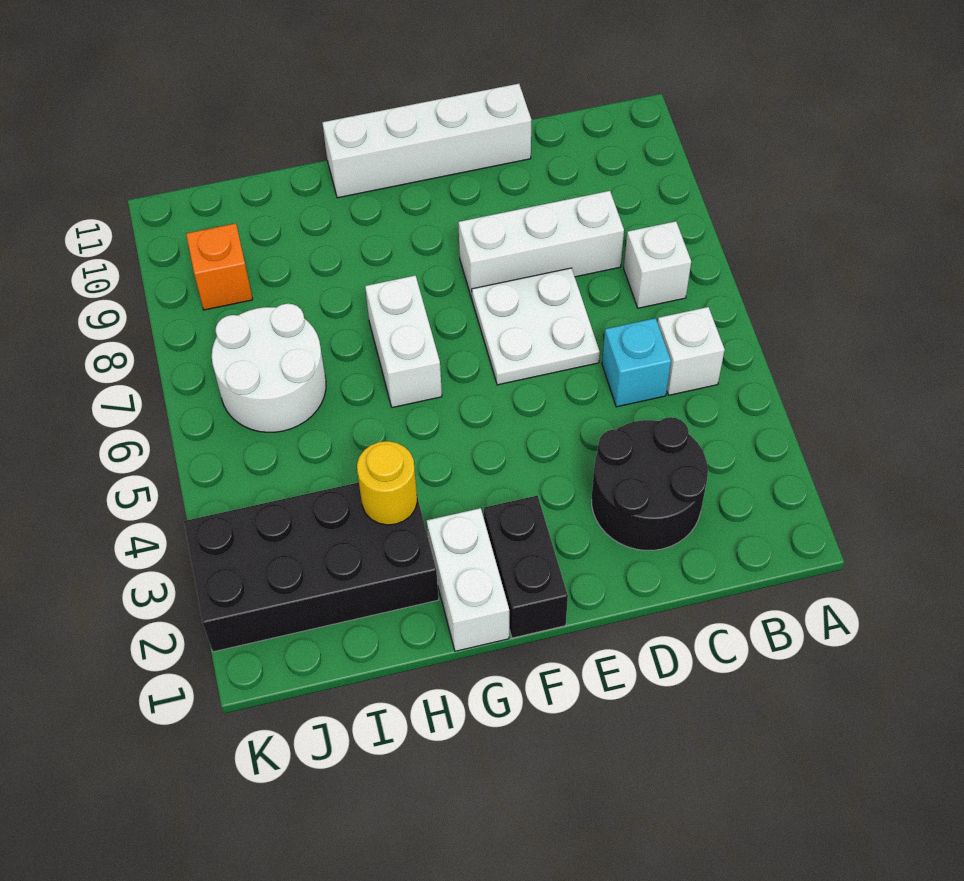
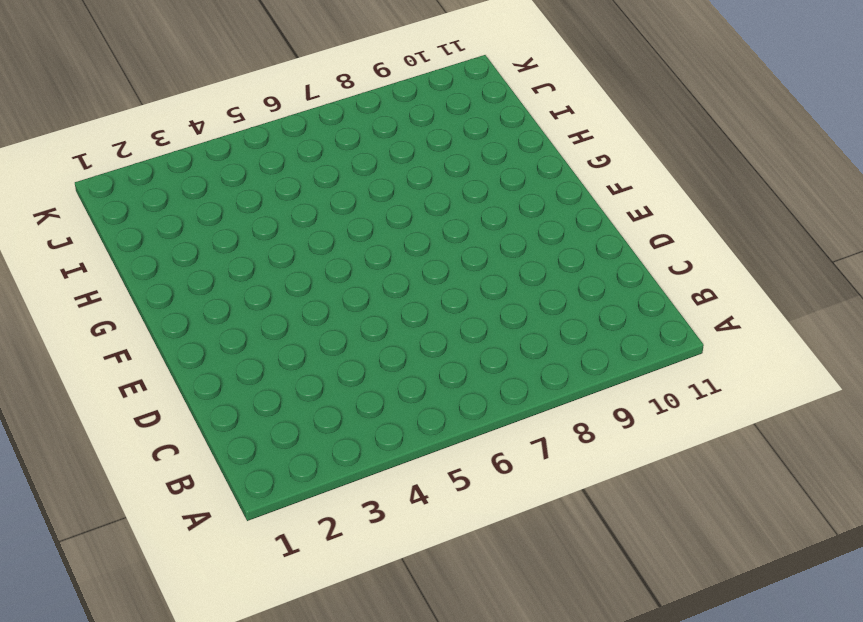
none -> white brick B5 level 1
none -> white brick B7 level 1
none -> black round brick C2:D3 level 1

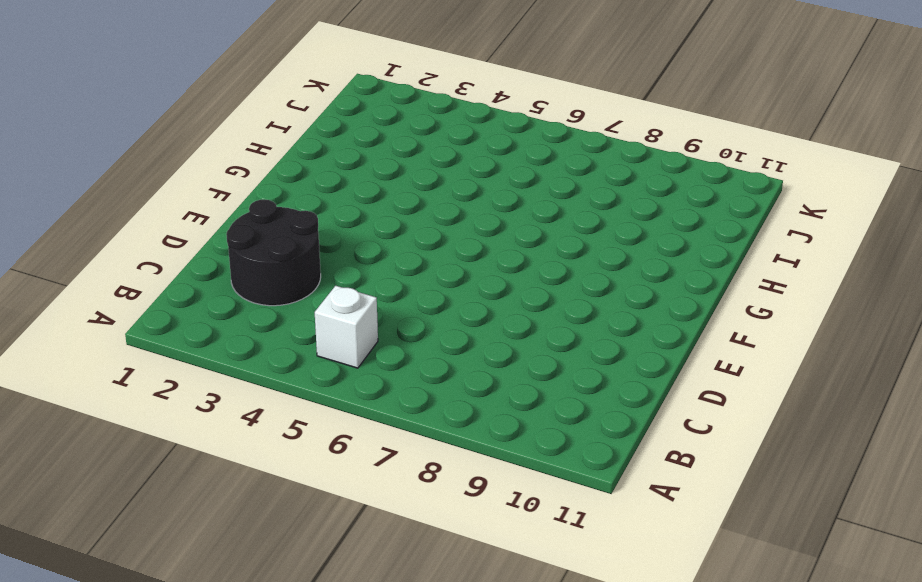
none -> white brick B7 level 1
none -> cyan brick C5 level 1
none -> white brick C8:E8 level 1

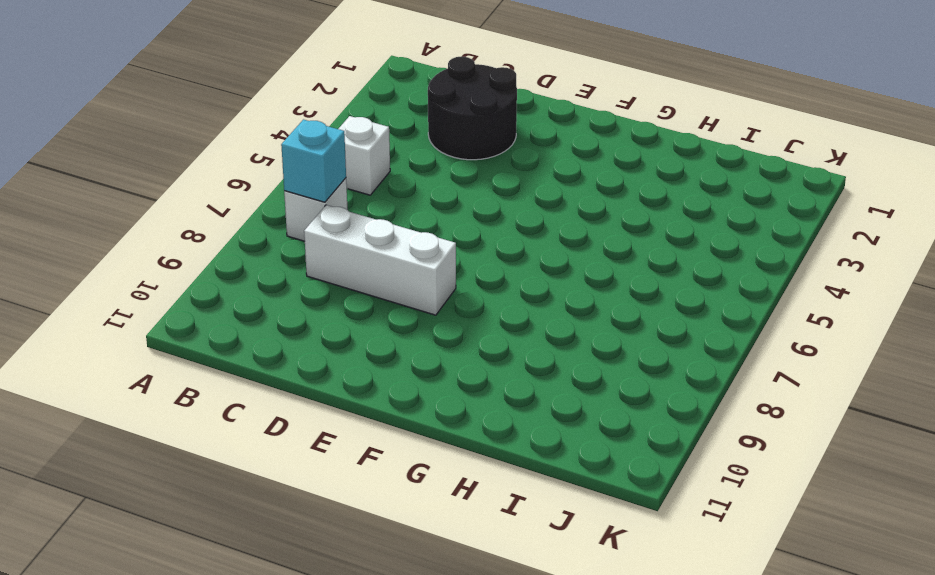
cyan brick B7 level 2 -> cyan brick C5 level 1
none -> white plate D6:E7 level 1
none -> white brick D11:G11 level 1
none -> black brick F1:F2 level 1

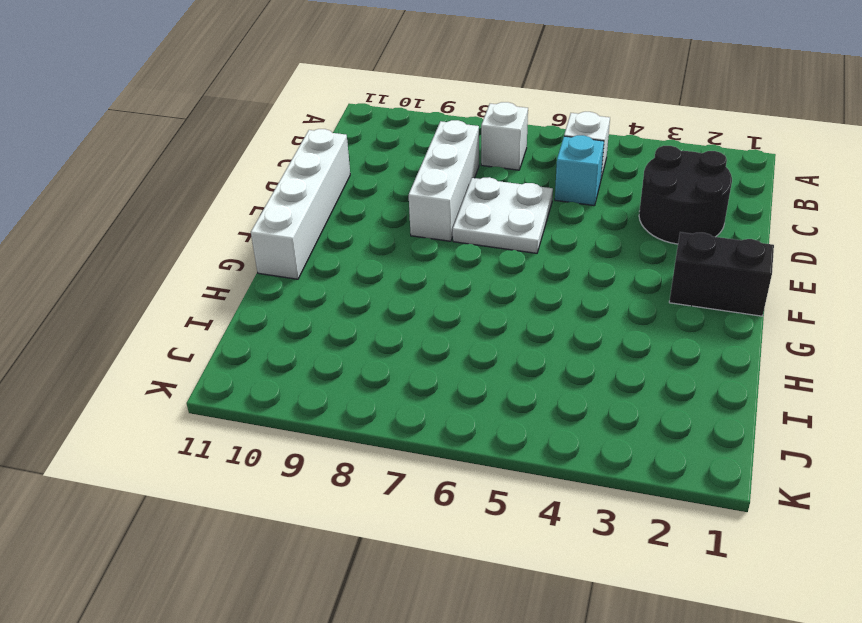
none -> white brick G1:G2 level 1
none -> white brick G6:G7 level 1
none -> black brick H2:K3 level 1

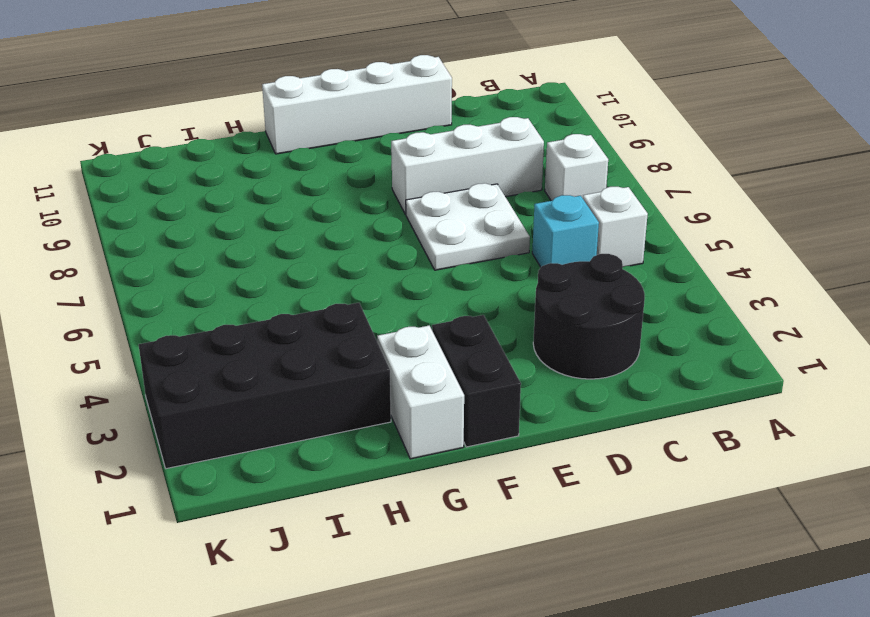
none -> white brick G6:G7 level 1
none -> white round brick I6:J7 level 1
none -> orange brick J9 level 1

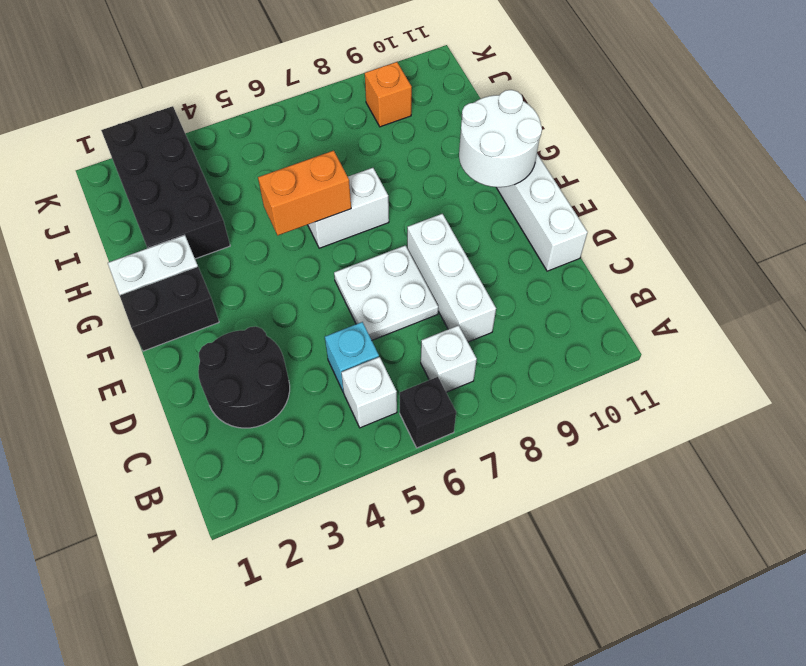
black brick A6 level 1 -> none
white round brick F10:G11 level 2 -> white round brick I6:J7 level 1
orange brick G5:G6 level 2 -> none
none -> yellow round brick H3 level 2

